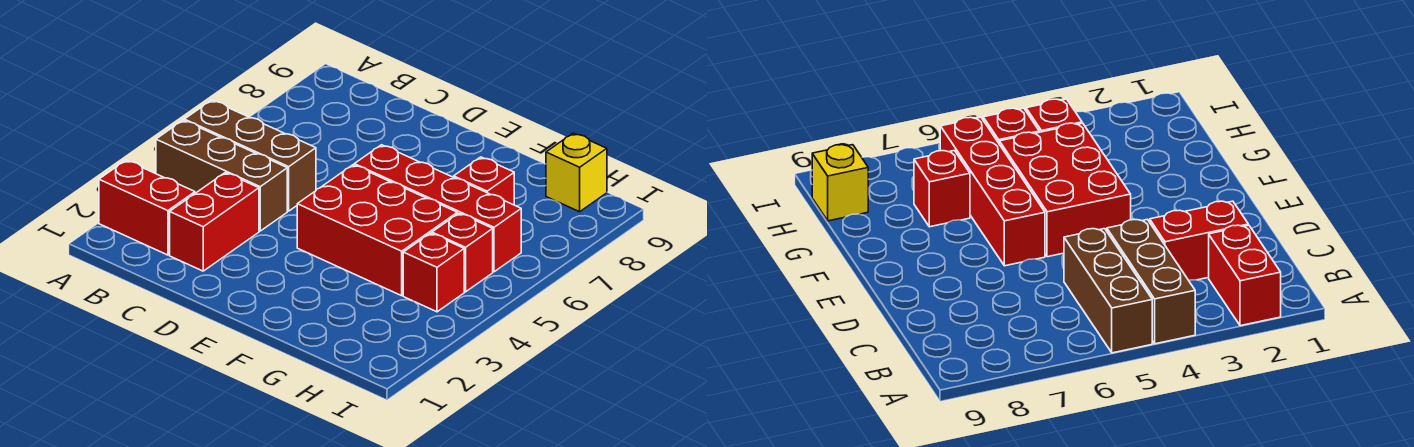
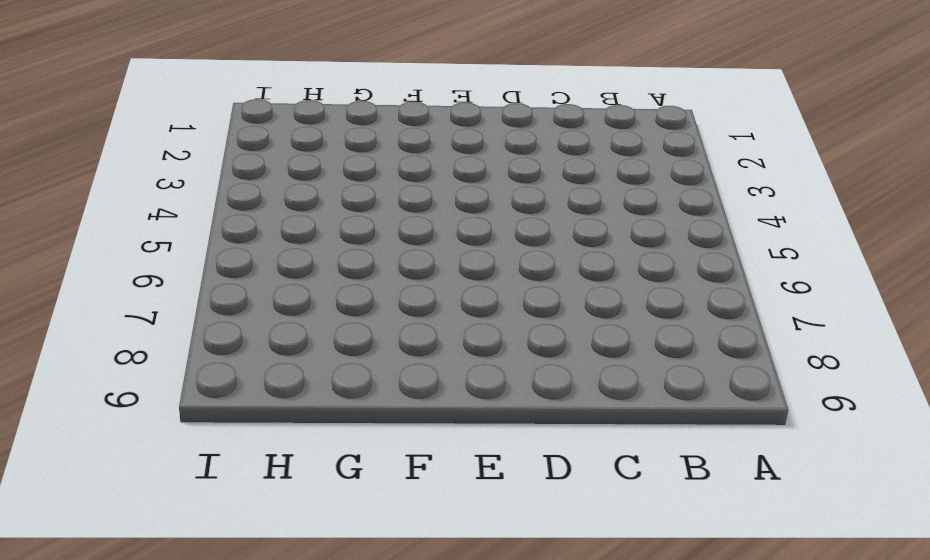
none -> red brick A2:B2 level 1
none -> brown brick A4:C4 level 1

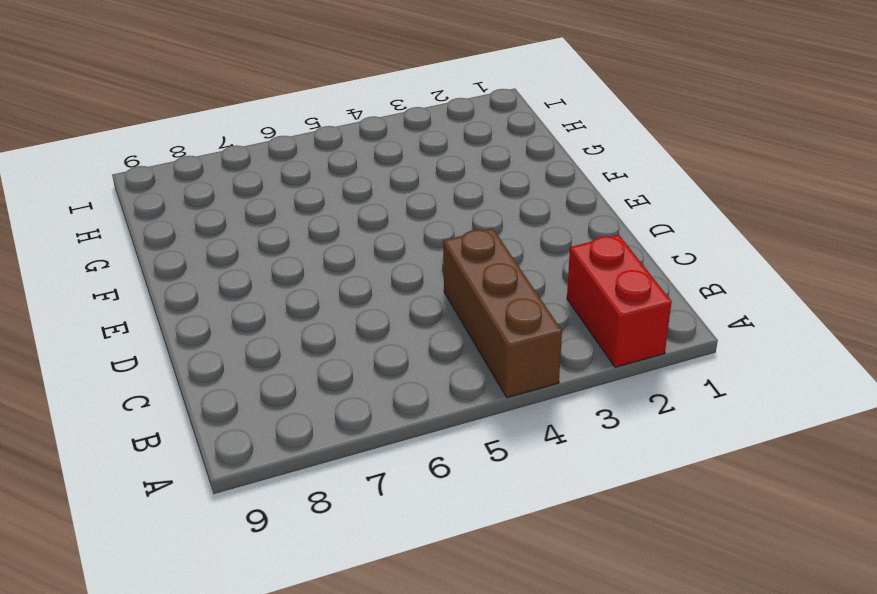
none -> brown brick A5:C5 level 1
none -> red brick C2:C3 level 1

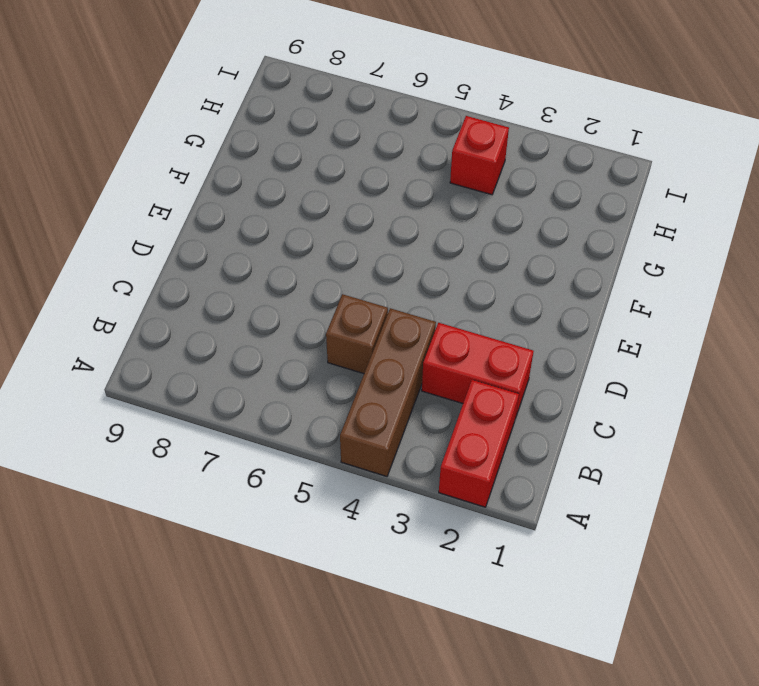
brown brick C5 level 1 -> brown brick A5:C5 level 1
none -> red brick E4:G5 level 1
none -> red brick E6:H6 level 1

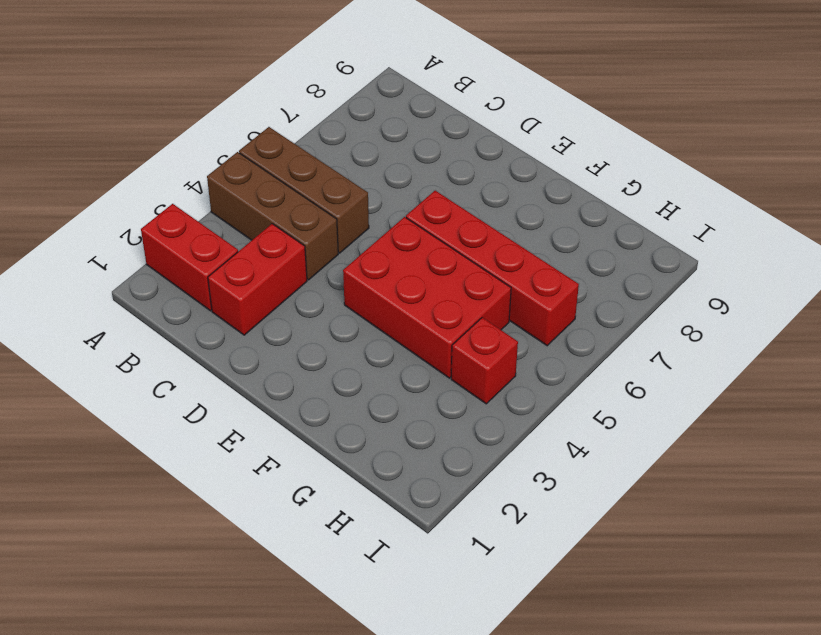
none -> red brick G7 level 1
none -> red brick H5 level 1

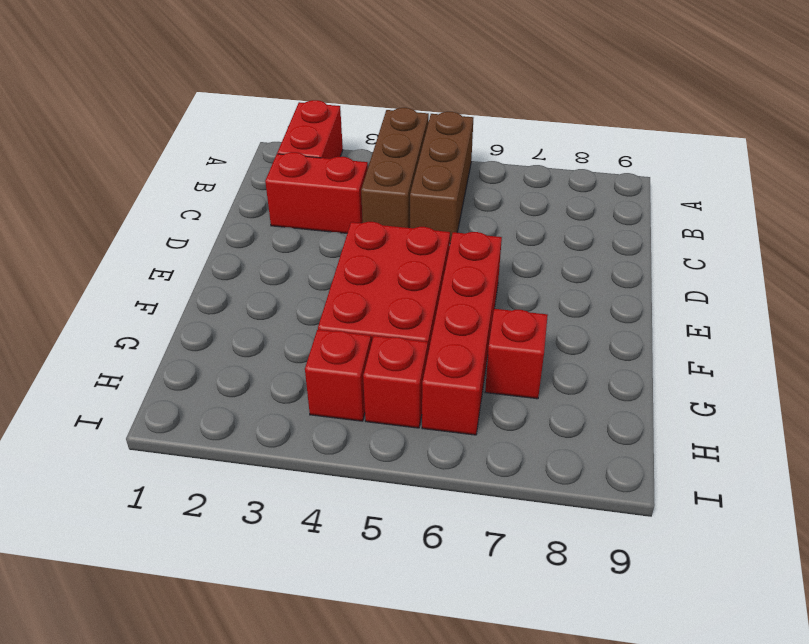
none -> yellow brick H9 level 1

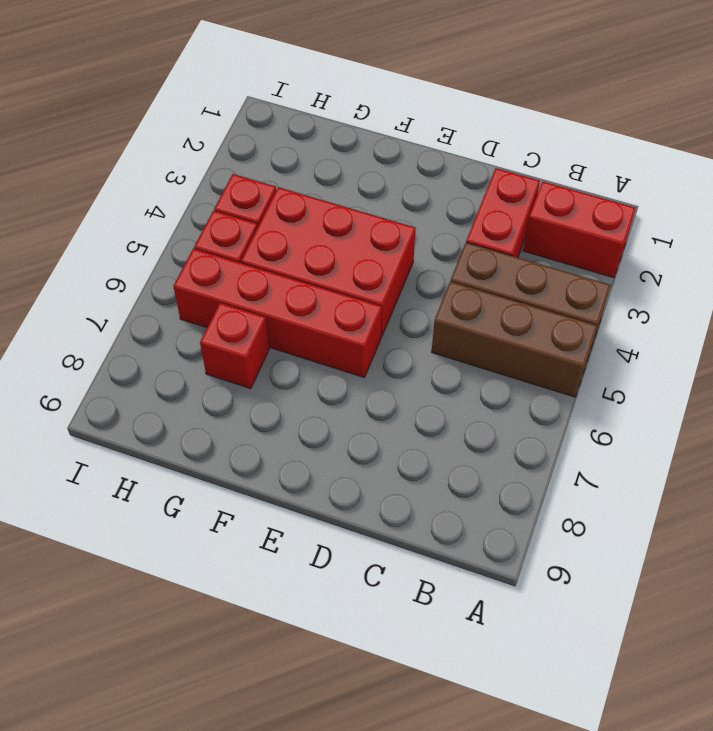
none -> yellow brick H9 level 1

